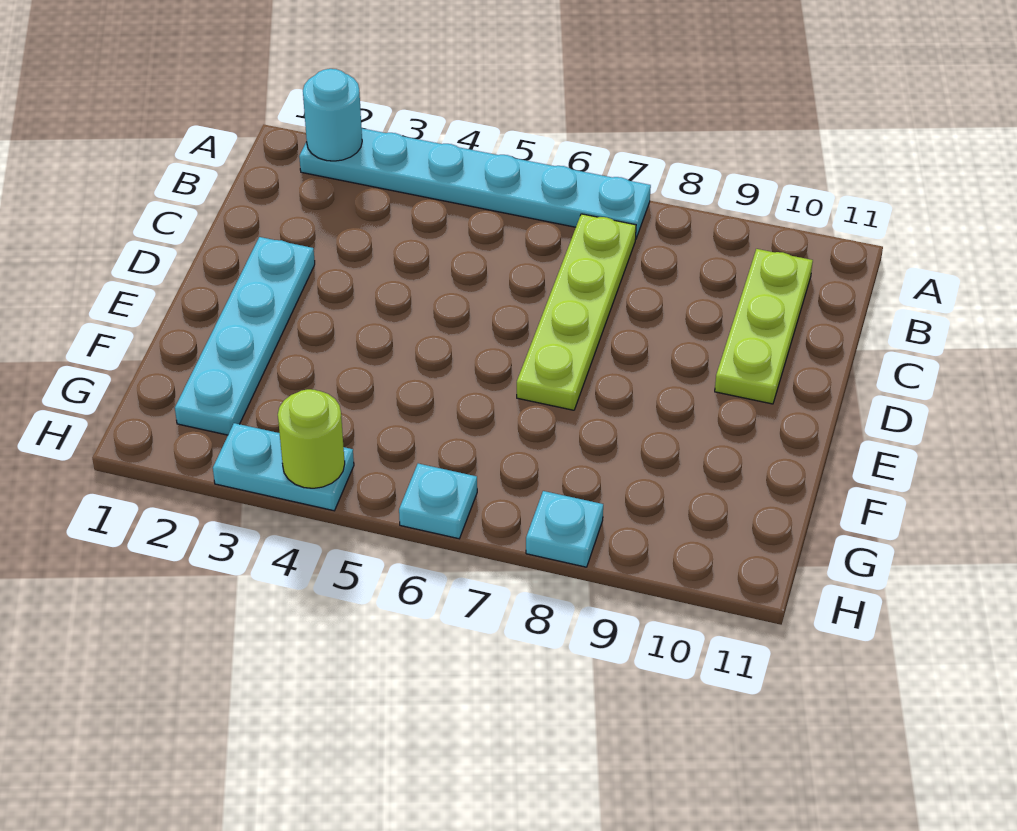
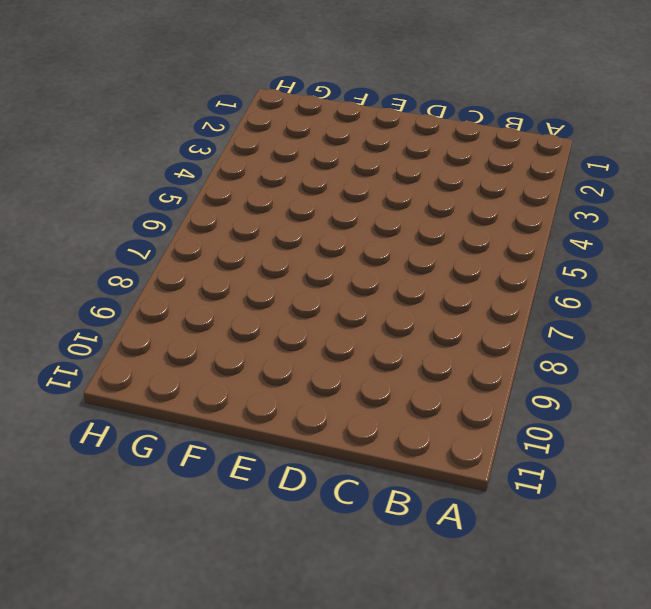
none -> cyan plate A2:A7 level 1
none -> lime plate B7:E7 level 1

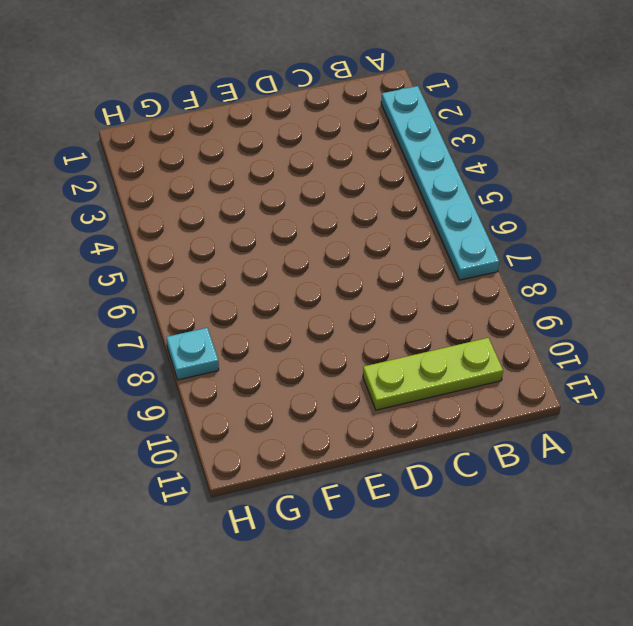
none -> lime plate B7:E7 level 1
none -> cyan plate D2:G2 level 1

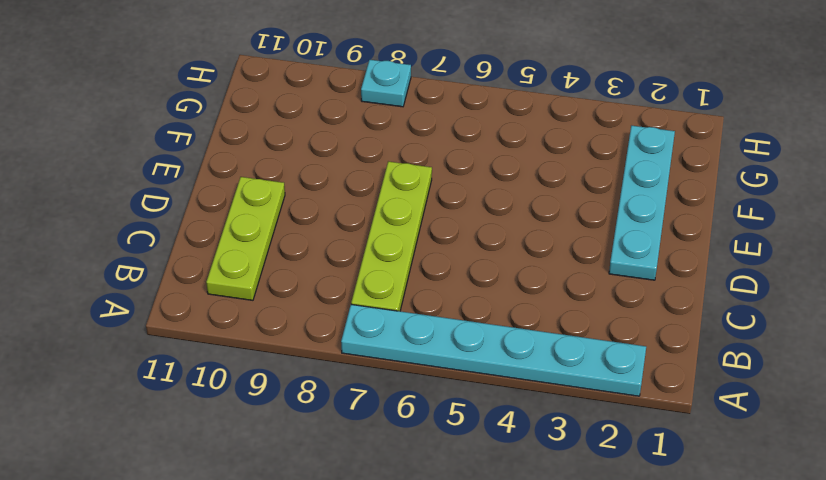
none -> cyan plate H3:H4 level 1
none -> cyan plate H6 level 1

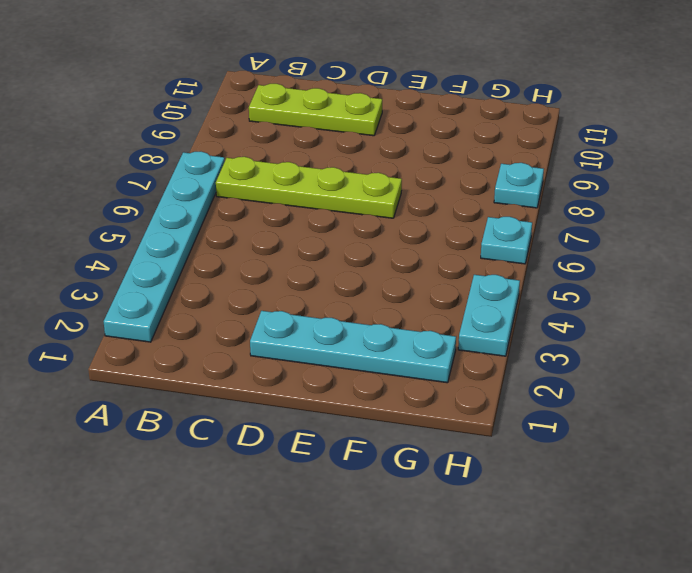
none -> cyan round brick A2 level 2
none -> lime round brick H4 level 2

